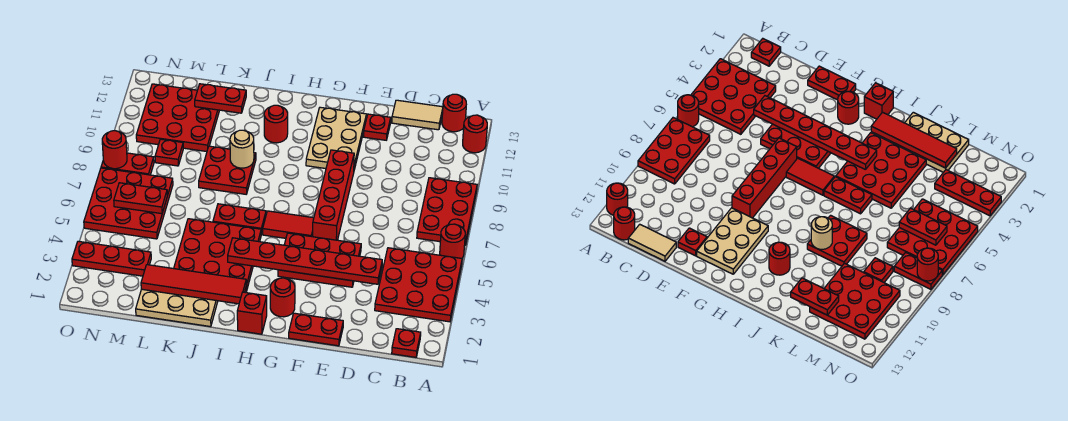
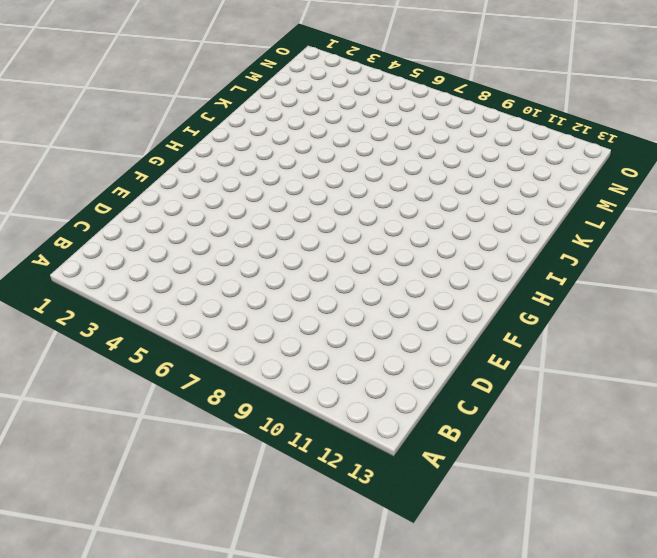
none -> red plate A3:C5 level 1
none -> red round brick A6 level 1
none -> red plate A7:B9 level 1
none -> red round brick A12 level 1

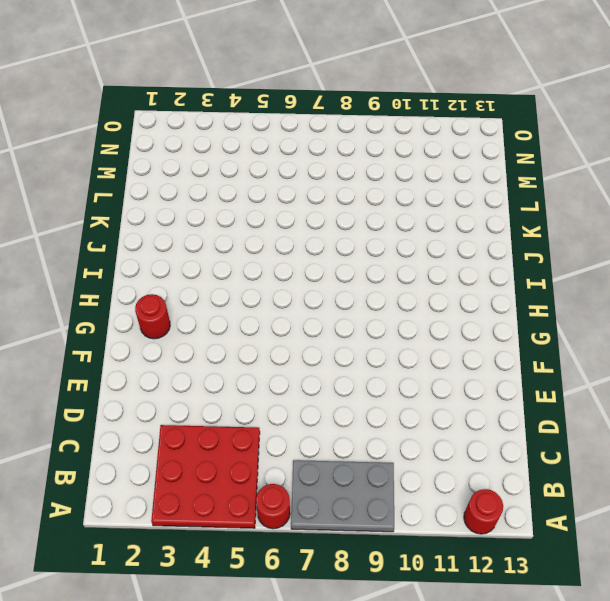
grey plate A7:B9 level 1 -> red plate A7:B9 level 1
none -> red plate B1 level 1
none -> red round brick B13 level 1
none -> tan tile C13:D13 level 1
none -> red plate E1:F1 level 1

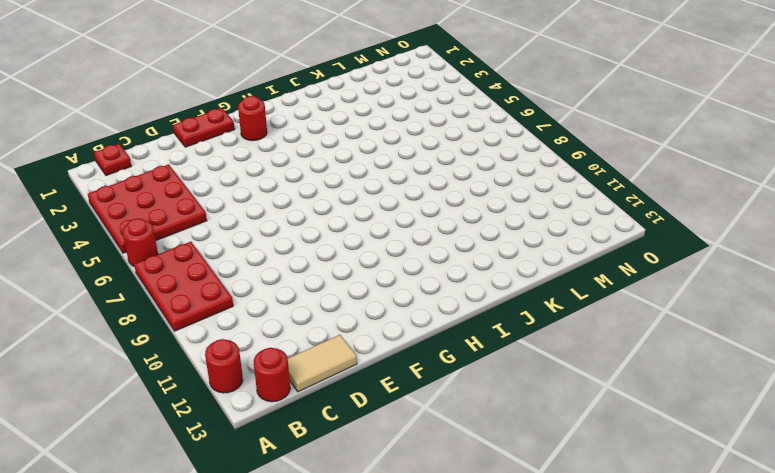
none -> red plate E4:G5 level 1
none -> red plate E12 level 1
none -> red brick F6:F9 level 1
none -> tan plate F10:G12 level 1

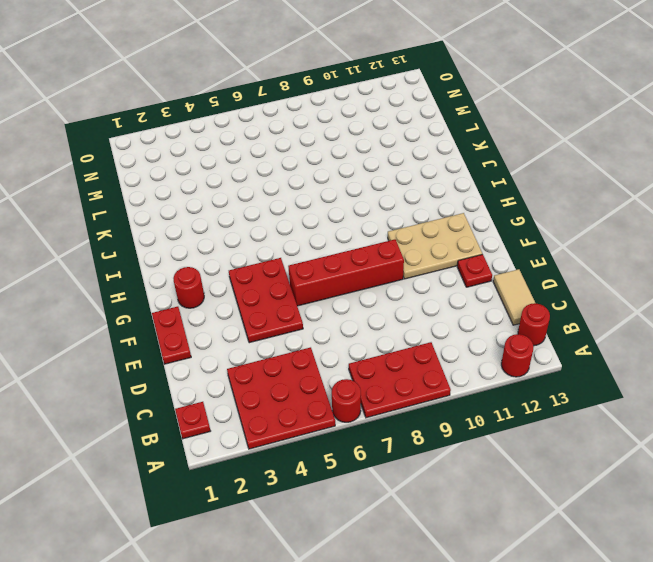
none -> red tile G6:H6 level 1
none -> red brick H1 level 1
none -> red plate I3:K5 level 1
none -> red plate I6:J6 level 1

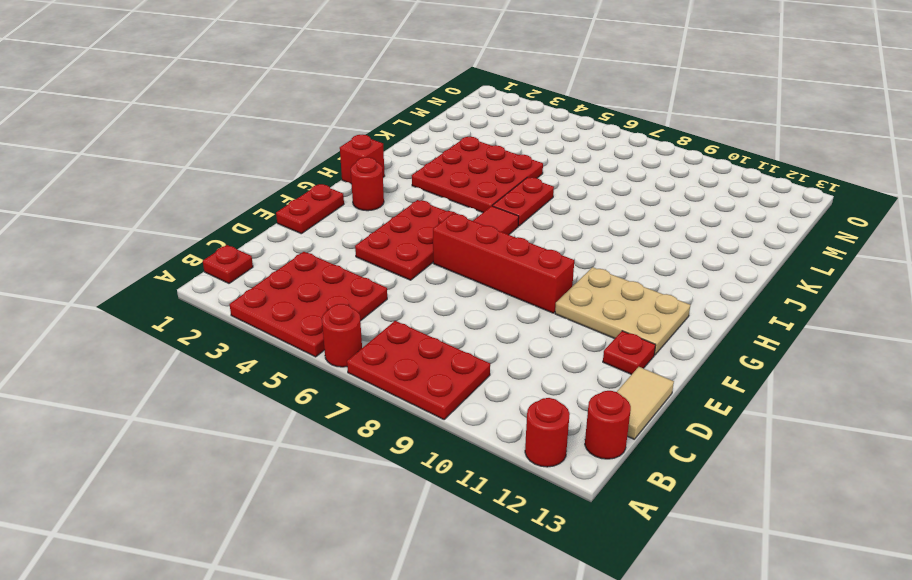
none -> red round brick I11 level 1
none -> tan plate J1:L2 level 1
none -> red plate J8:K9 level 1
none -> red plate L10:N12 level 1

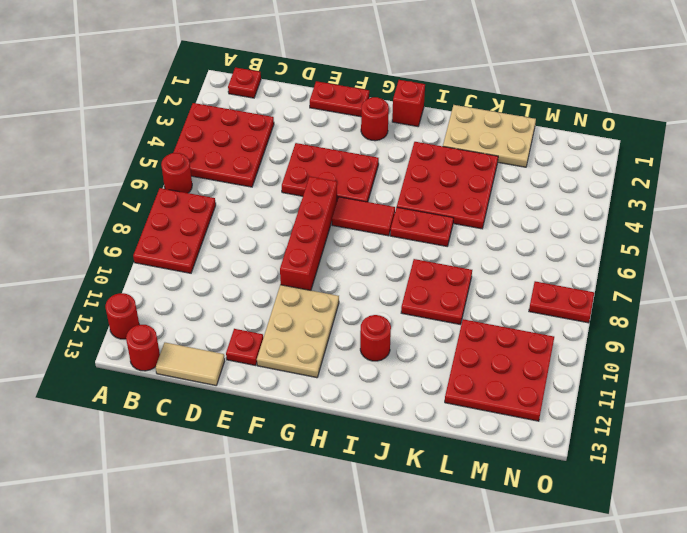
none -> red plate M3:O3 level 1
none -> red plate M5:O7 level 1
none -> red plate M9 level 1
none -> red plate D4:I4 level 2

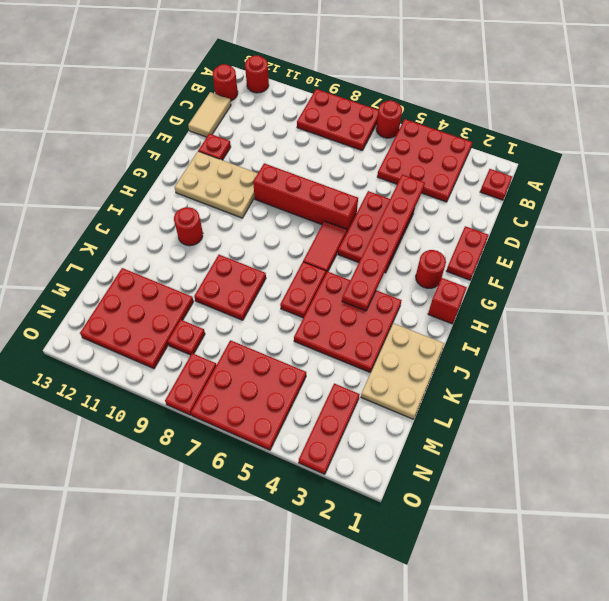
none -> red tile I2:L2 level 2
none -> tan round brick J9 level 2
none -> red plate K12:L12 level 2
none -> red plate M6:N6 level 2

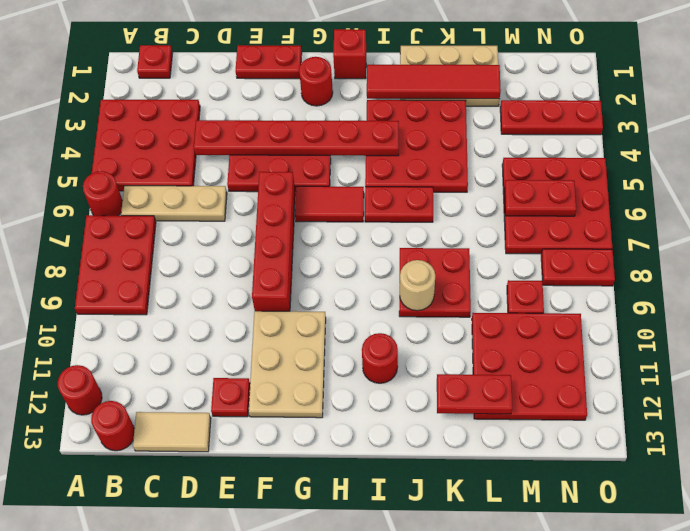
tan plate B6:D6 level 1 -> none
none -> red round brick O8 level 2

